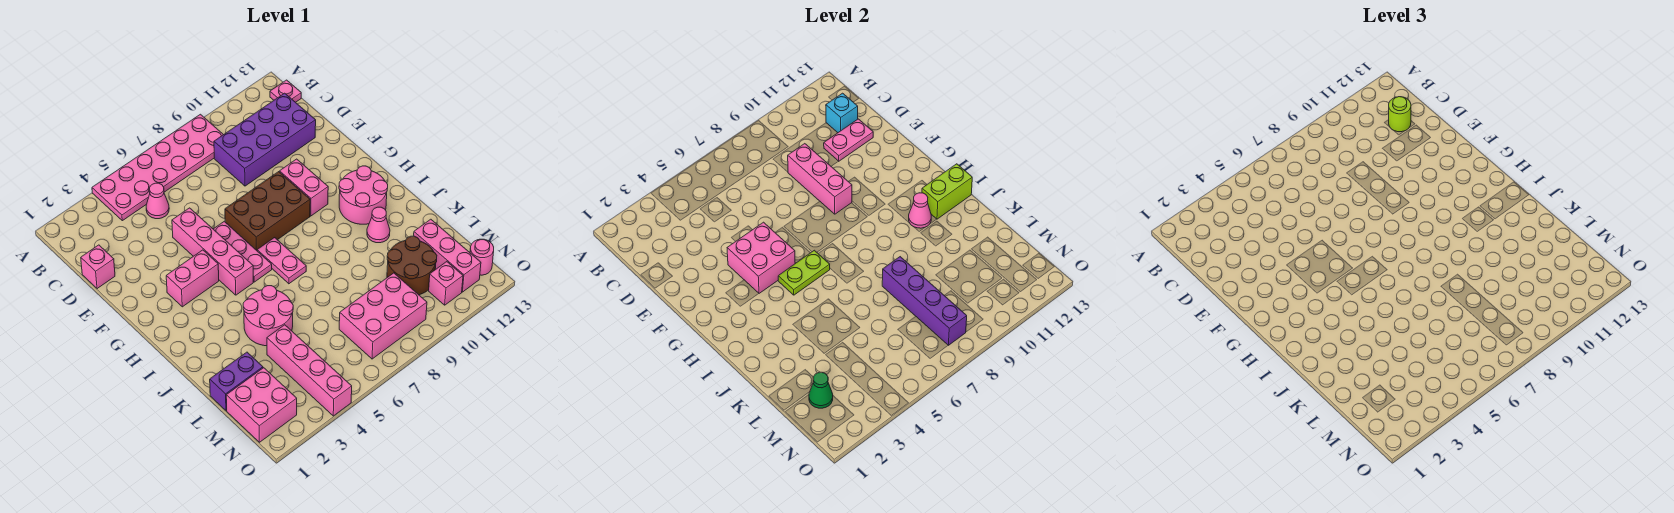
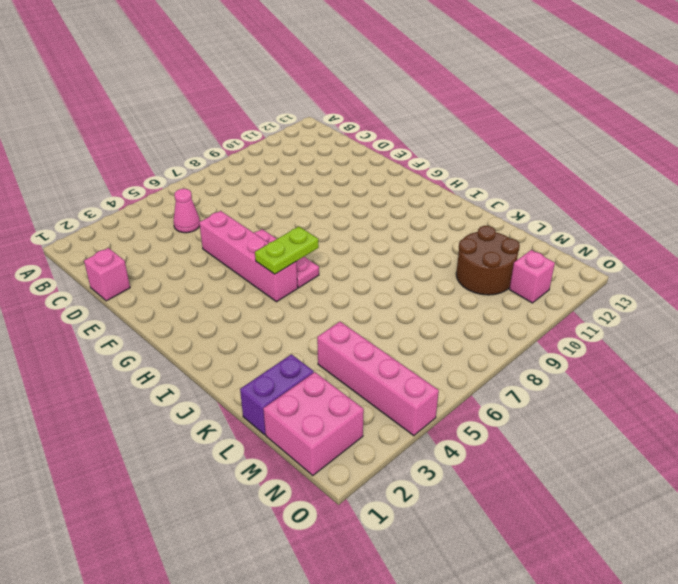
none -> pink plate A4:B9 level 1
none -> pink plate B13 level 1
none -> purple brick C9:D12 level 1
none -> brown brick F7:G9 level 1

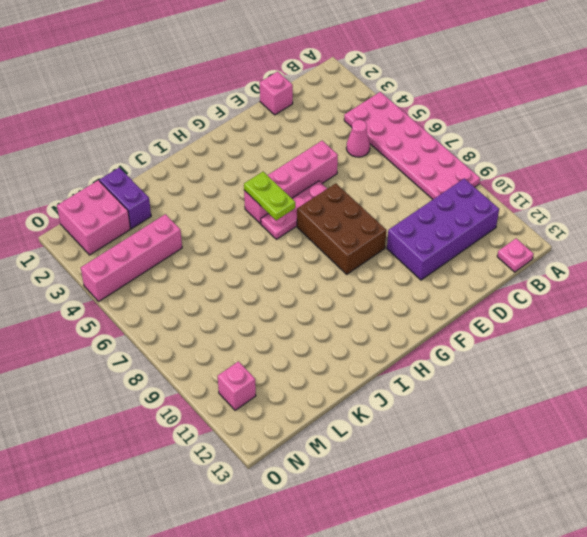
purple brick B10:E11 level 1 -> purple brick C9:D12 level 1
none -> pink brick F10:G10 level 1
none -> pink brick G3:G4 level 1
none -> pink plate H7:I7 level 1
none -> pink round brick H11:I12 level 1

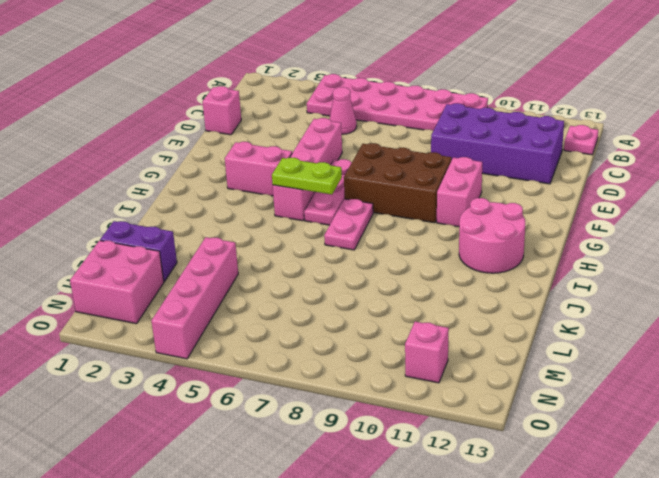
none -> pink round brick J4:K5 level 1
none -> pink cone J11 level 1
none -> brown round brick L10:M11 level 1
none -> pink brick L12:N12 level 1

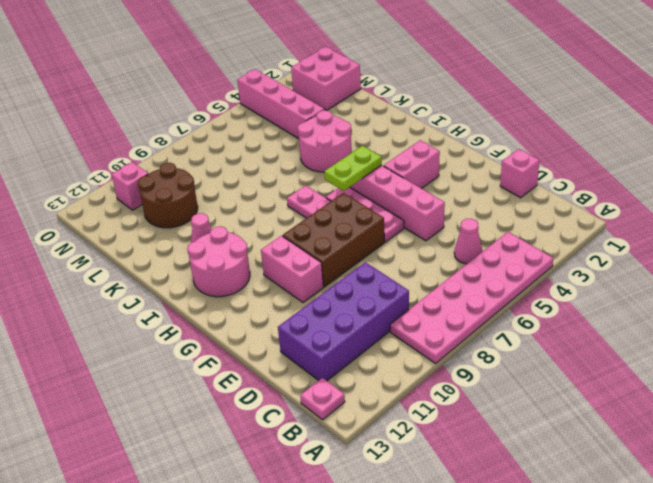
none -> purple brick L1:L2 level 1
none -> pink brick L12:N12 level 1
none -> pink brick M7:N9 level 1
none -> pink round brick N13 level 1

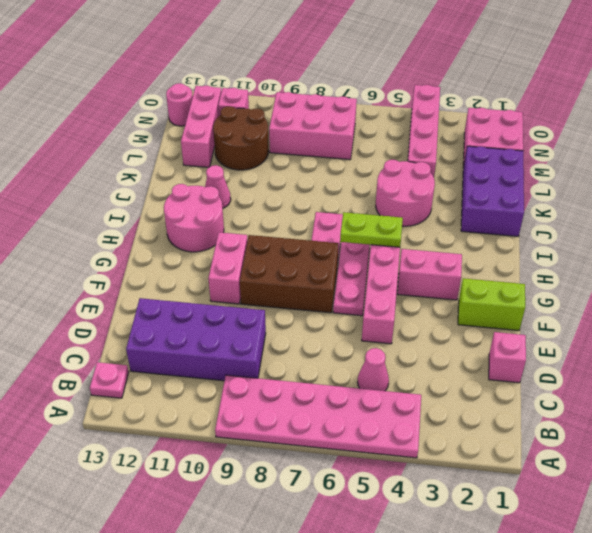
lime brick F1:F2 level 1 -> lime brick I12:I13 level 2
purple brick J1:L2 level 1 -> purple brick L1:L2 level 1
none -> cyan brick C12 level 2
none -> pink brick D9:F9 level 2
none -> pink plate D11:D12 level 2
none -> pink brick F4:G5 level 2

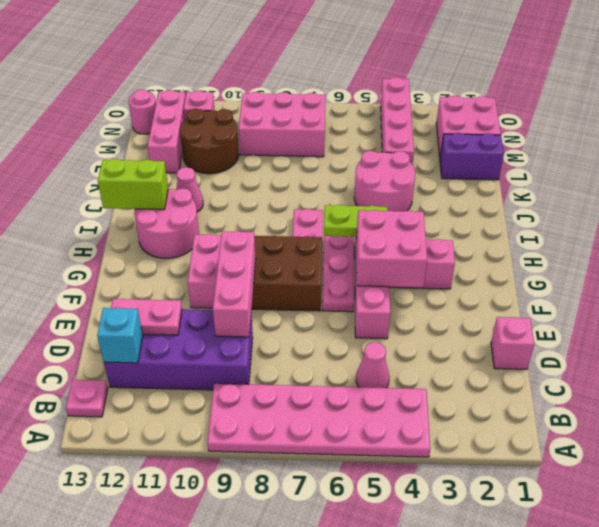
none -> pink cone I11 level 2
none -> purple brick K8:N8 level 2
none -> green cone M2 level 2
none -> lime round brick C12 level 3

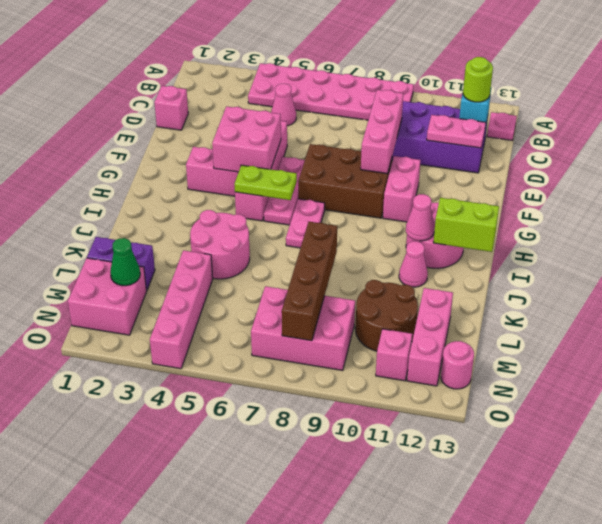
brown brick K8:N8 level 2 -> purple brick K8:N8 level 2

